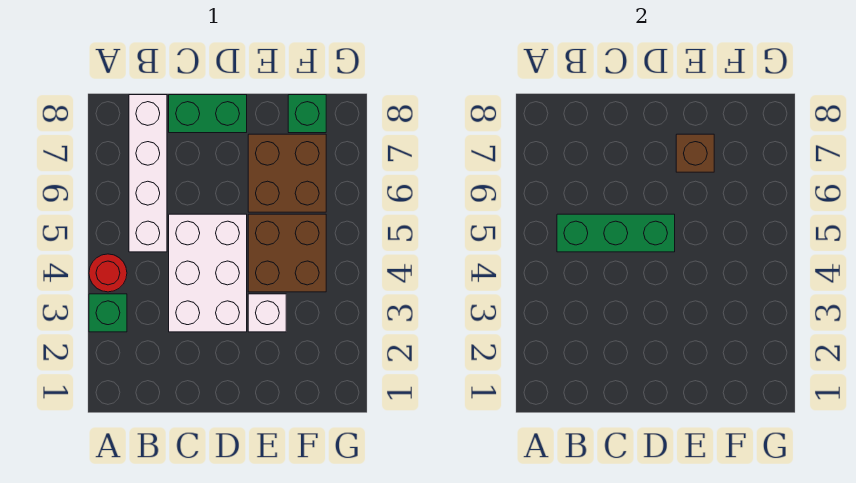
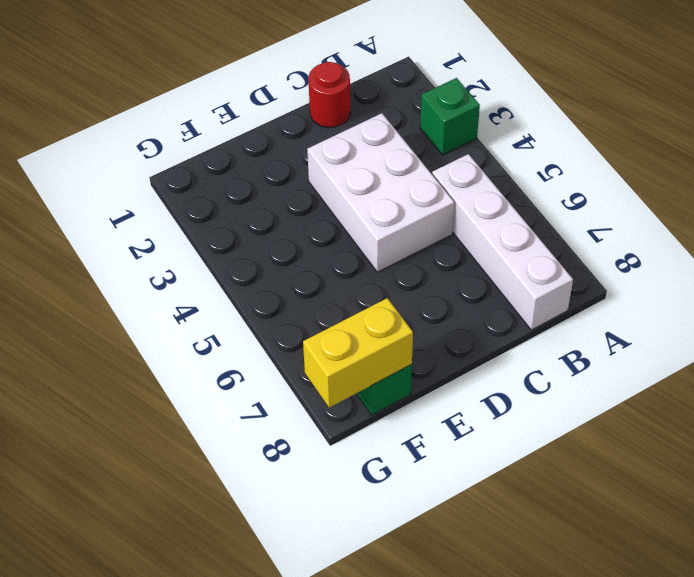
red round brick C1 level 1 -> red round brick A4 level 1
yellow brick F8:G8 level 2 -> none
none -> green brick C8:D8 level 1
none -> white brick E3 level 1

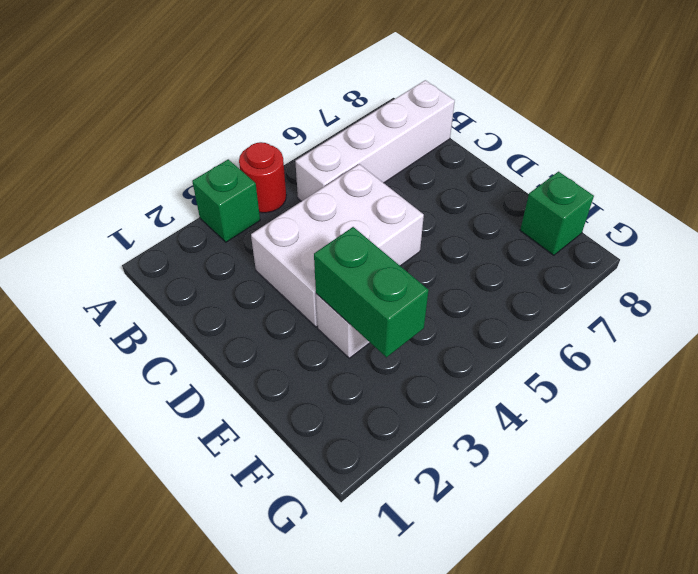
green brick E3:F3 level 2 -> green brick C8:D8 level 1
none -> brown brick E4:F5 level 1
none -> brown brick E6:F7 level 1

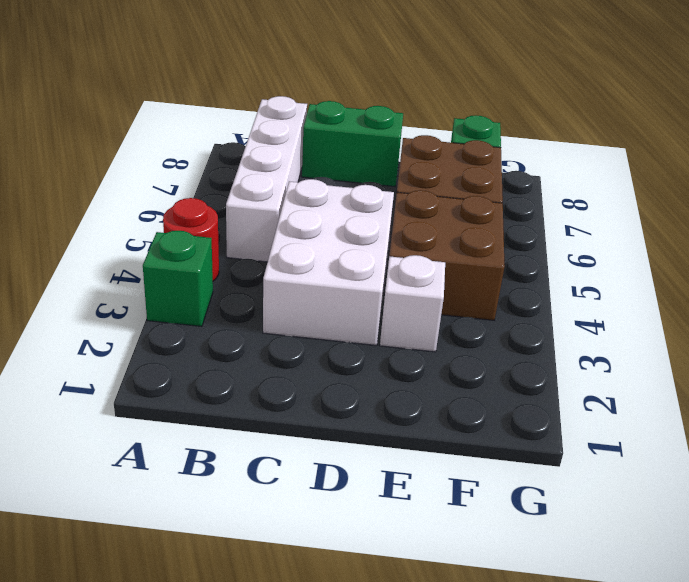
none -> green brick B5:D5 level 2
none -> brown brick E7 level 2

